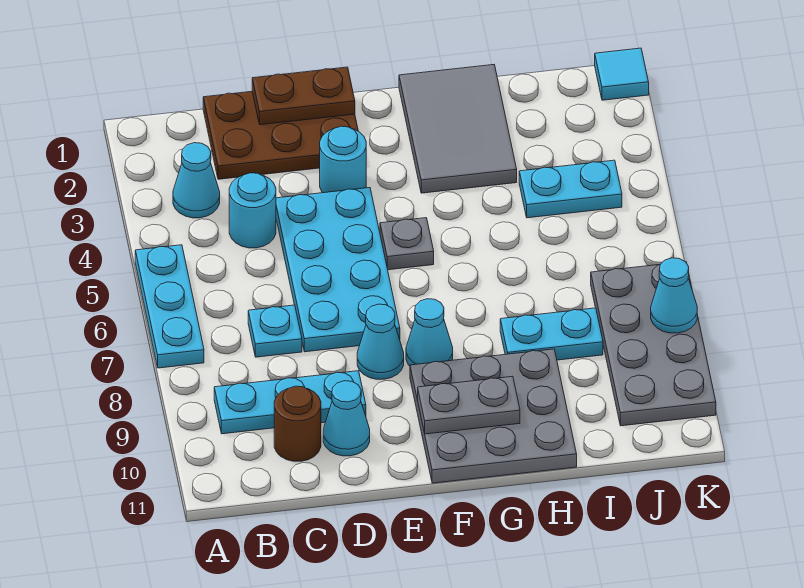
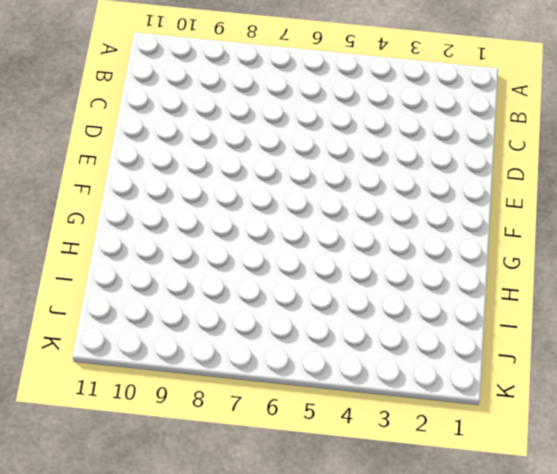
none -> cyan plate A5:A7 level 1
none -> cyan cone B3 level 1
none -> cyan plate B9:D9 level 1

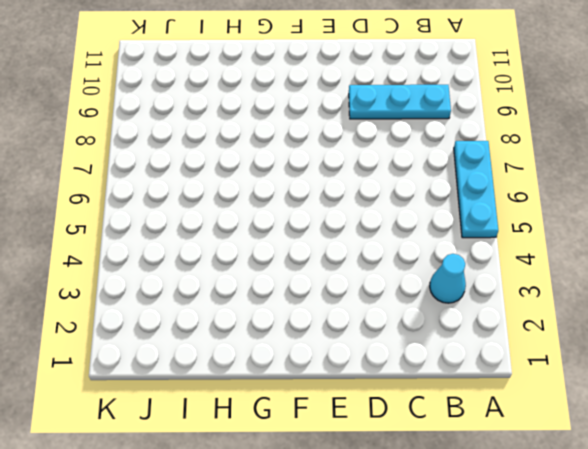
none -> brown plate C1:E2 level 1
none -> cyan round brick C4 level 1
none -> cyan plate C7 level 1

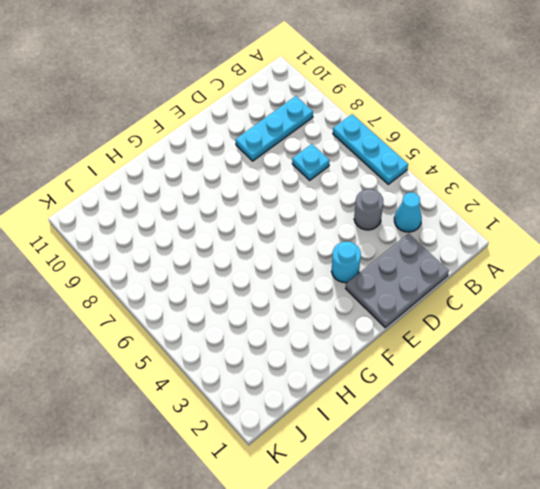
grey plate C1:E2 level 1 -> brown plate C1:E2 level 1
grey round brick C4 level 1 -> cyan round brick C4 level 1
none -> brown round brick C10 level 1
none -> cyan plate D4:E7 level 1
none -> cyan cone D10 level 1

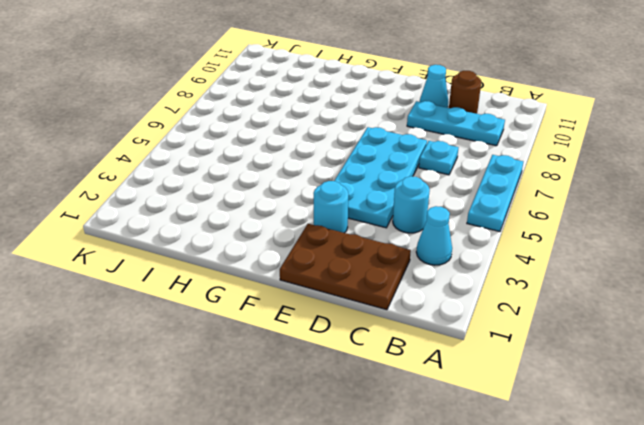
none -> cyan cone E8 level 1
none -> grey plate F5 level 1
none -> cyan cone F8 level 1

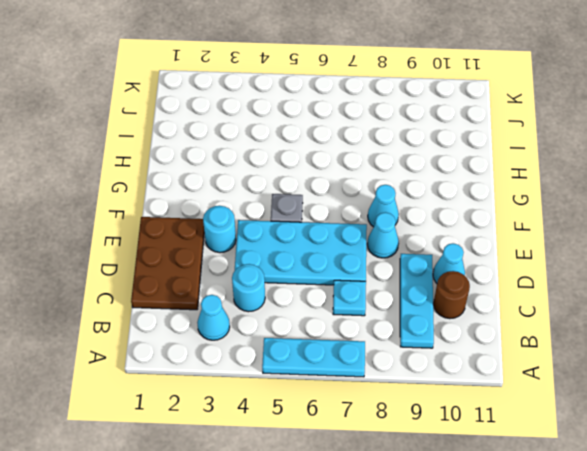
none -> grey plate F9:H11 level 1
none -> grey tile G1:H3 level 1
none -> cyan plate H8:I8 level 1

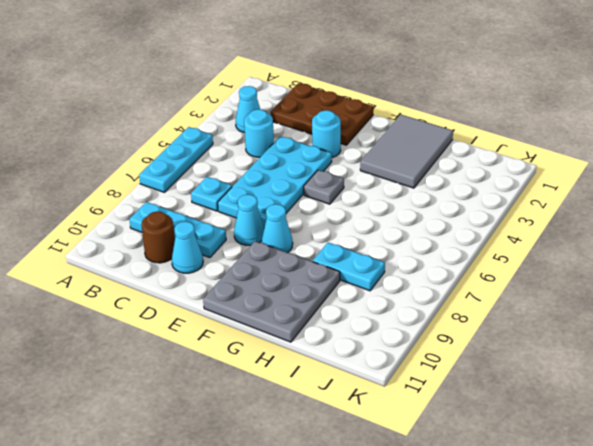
none -> cyan plate I4:J4 level 1
none -> grey plate J7:K10 level 1
none -> cyan tile K1 level 1

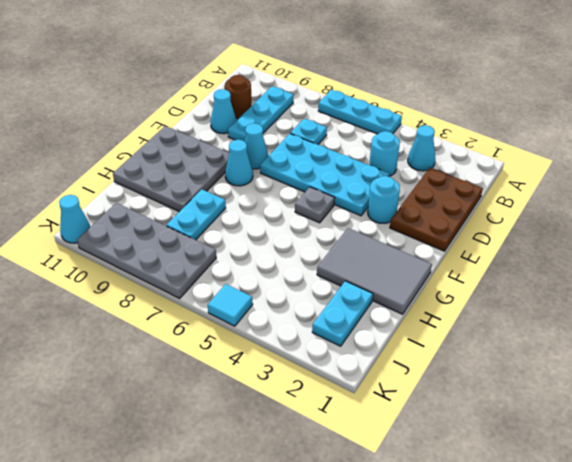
cyan plate I2:J2 level 1 -> cyan plate I4:J4 level 1
cyan tile K5 level 1 -> cyan tile K1 level 1
cyan cone K11 level 1 -> cyan cone K8 level 2
none -> brown plate D1:E1 level 2
none -> grey plate F10:G10 level 2

